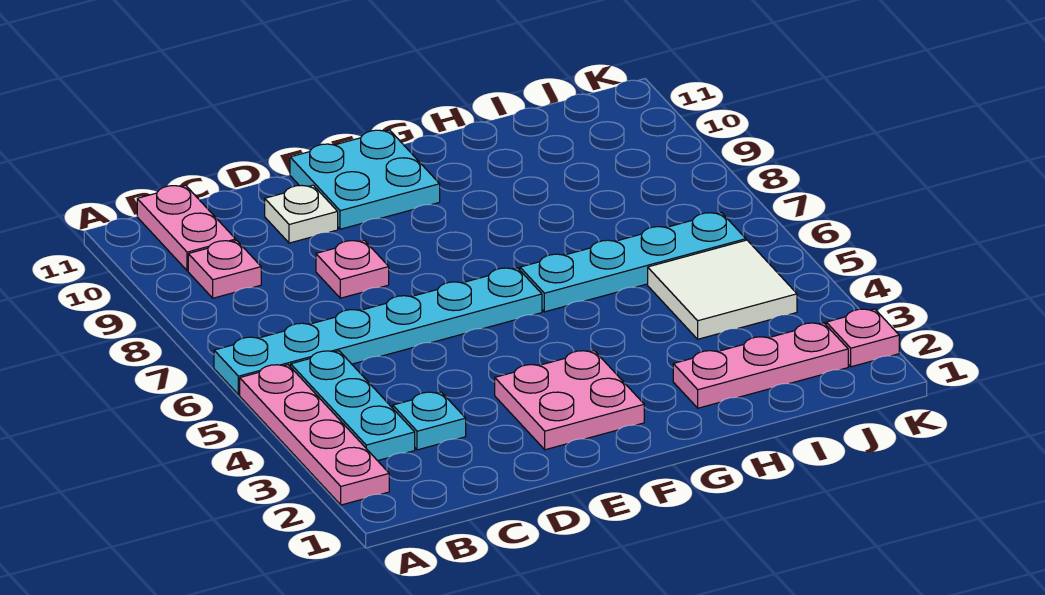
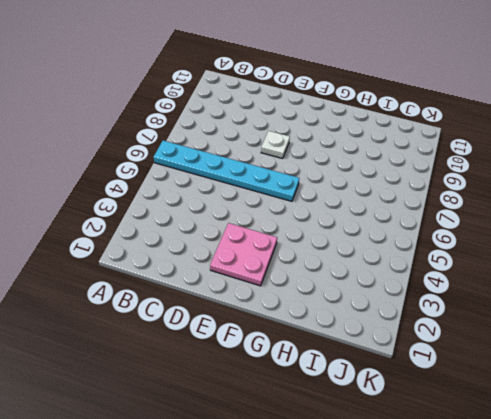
white plate E8 level 1 -> white plate D10 level 1
none -> pink plate A2:A5 level 1
none -> cyan plate B3:B5 level 1
none -> pink plate B9 level 1

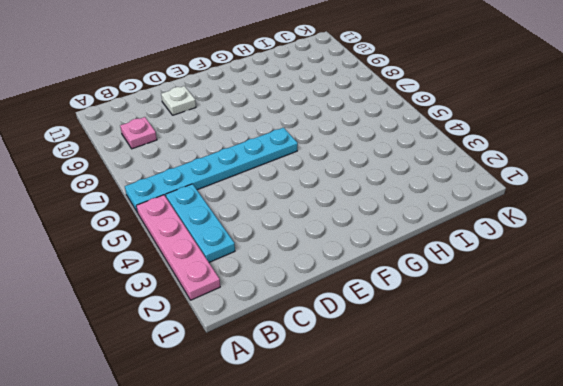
none -> pink plate B10:B11 level 1
none -> cyan plate C3 level 1
none -> pink plate D8 level 1

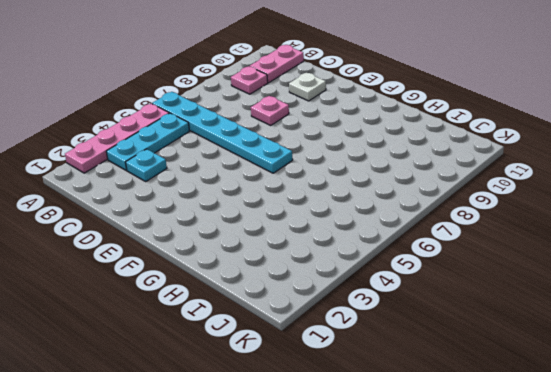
none -> pink plate E2:F3 level 1
none -> cyan plate E10:F11 level 1
none -> cyan plate G6:J6 level 1

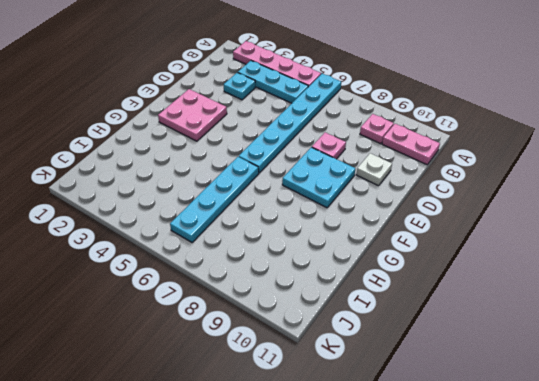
cyan plate E8:F9 level 1 -> cyan plate E10:F11 level 1
none -> pink plate H2:J2 level 1
none -> white tile I4:J5 level 1
none -> pink plate K2 level 1

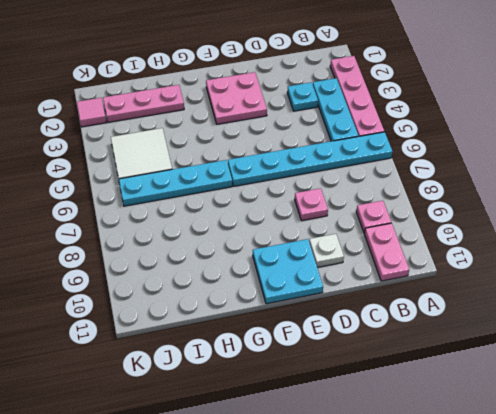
pink tile K2 level 1 -> pink plate K2 level 1

